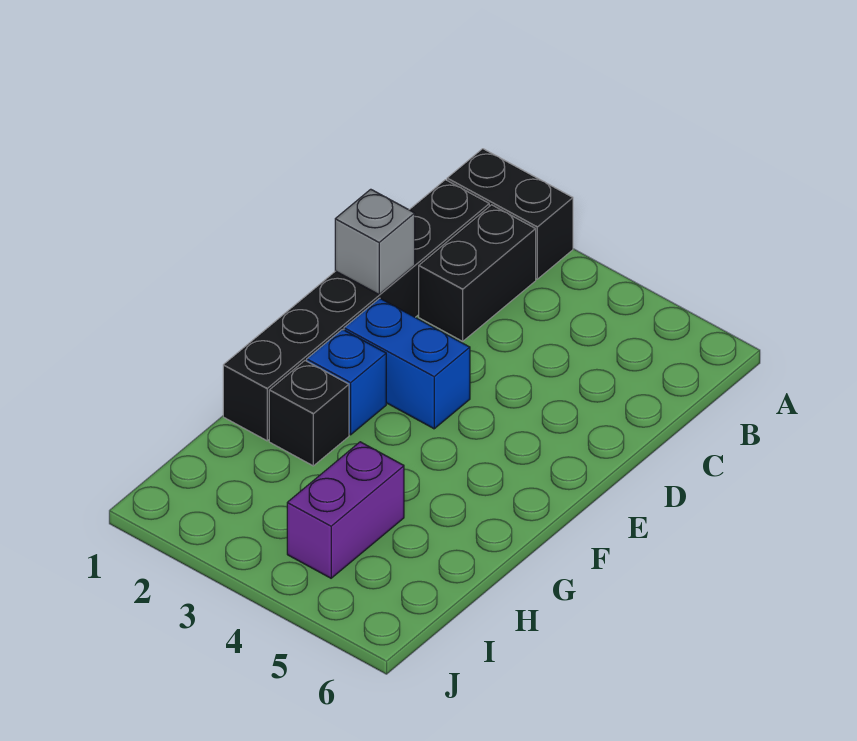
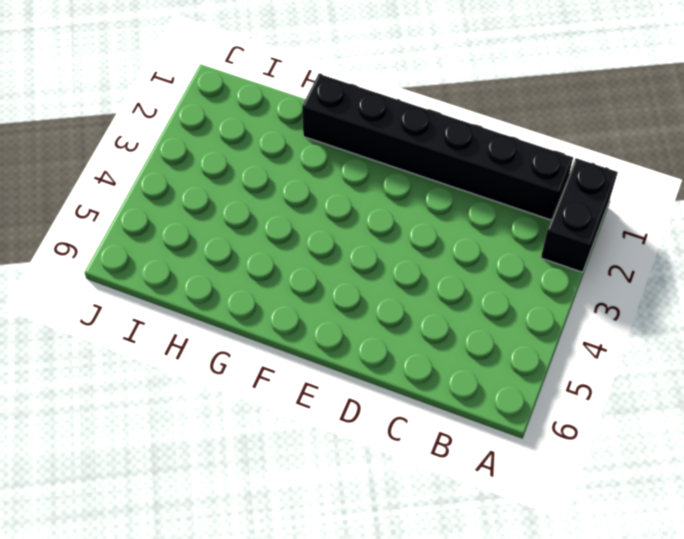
none -> black brick B2:C2 level 1
none -> blue brick E2:E3 level 1

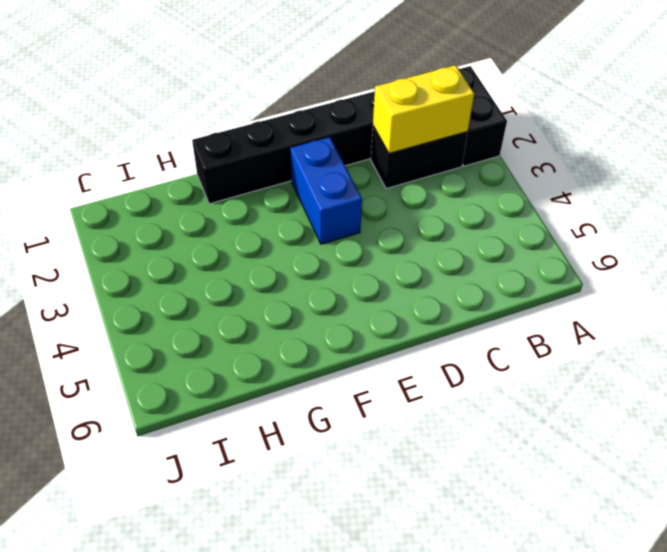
yellow brick B2:C2 level 2 -> none
none -> blue brick F2 level 1
none -> black brick G2 level 1

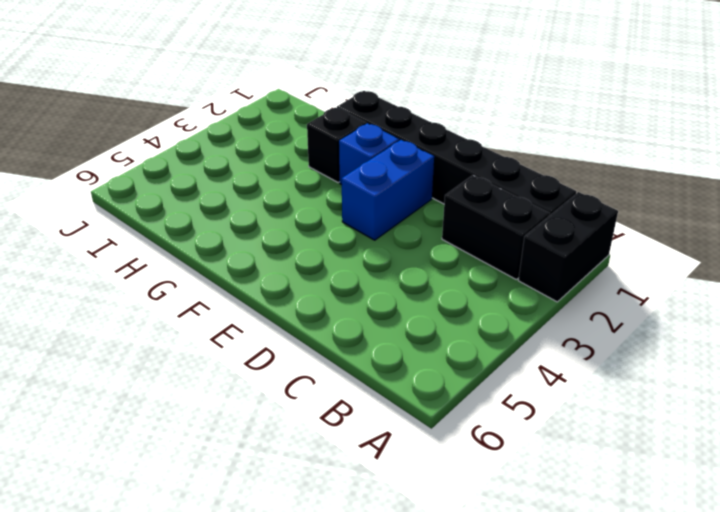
none -> purple brick H4:I4 level 1
none -> grey brick D1 level 2

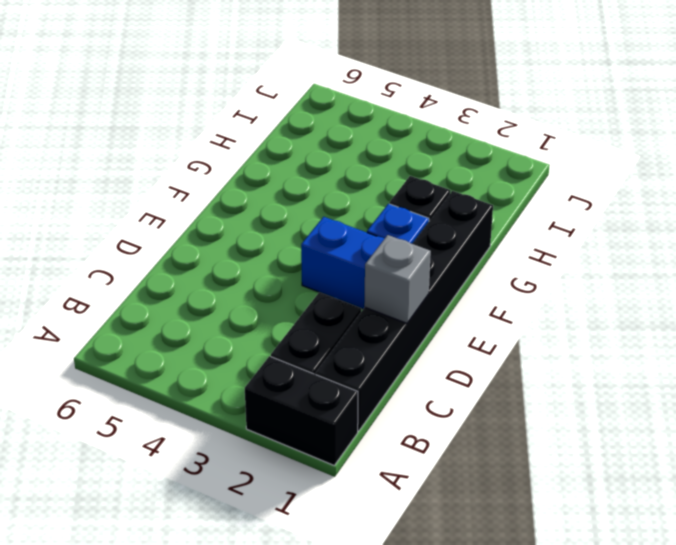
none -> purple brick H4:I4 level 1

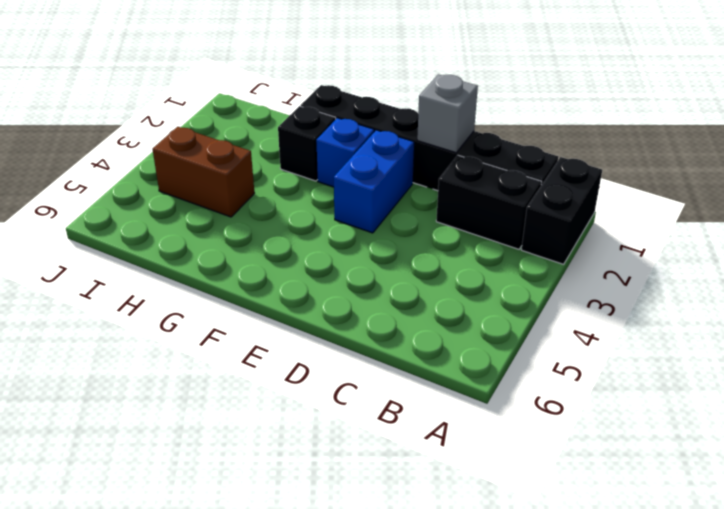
brown brick H4:I4 level 1 -> purple brick H4:I4 level 1

